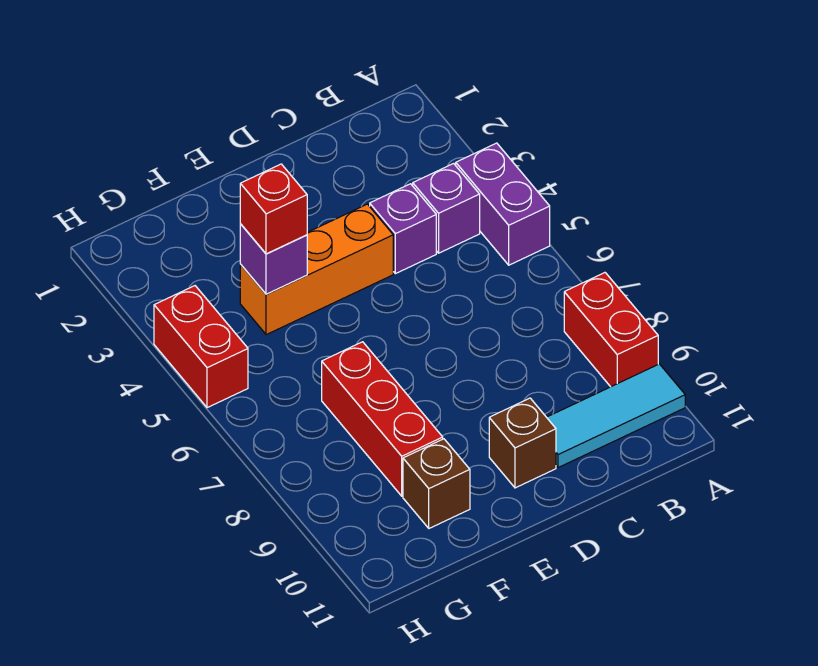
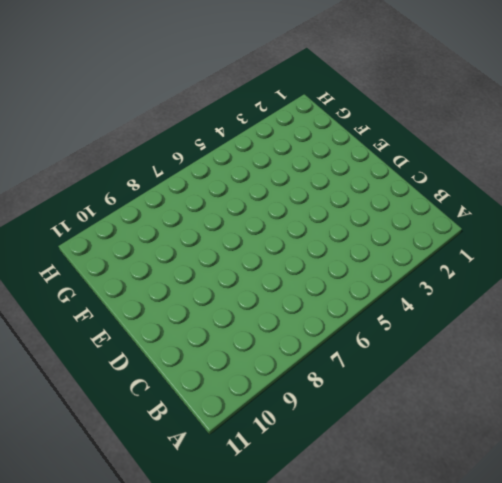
none -> purple brick A4:A5 level 1
none -> red brick A8:A9 level 1
none -> cyan tile A10:C10 level 1

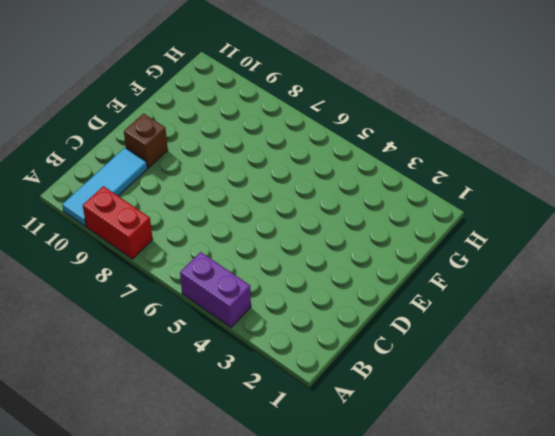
none -> purple brick B4 level 1
none -> purple brick C4 level 1
none -> orange brick D4:F4 level 1

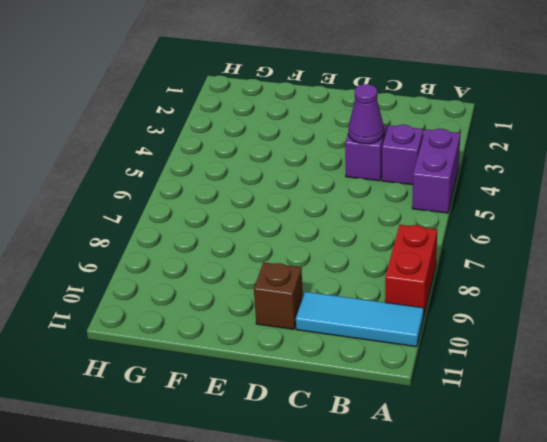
purple cone C4 level 2 -> none
none -> orange brick D4:F4 level 1
none -> red brick F7:F9 level 1
none -> brown brick F10 level 1

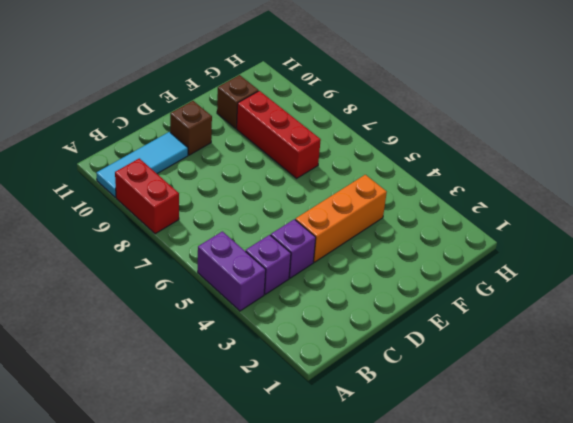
none -> red brick H4:H5 level 1
none -> purple brick F4 level 2
none -> red brick F4 level 3

